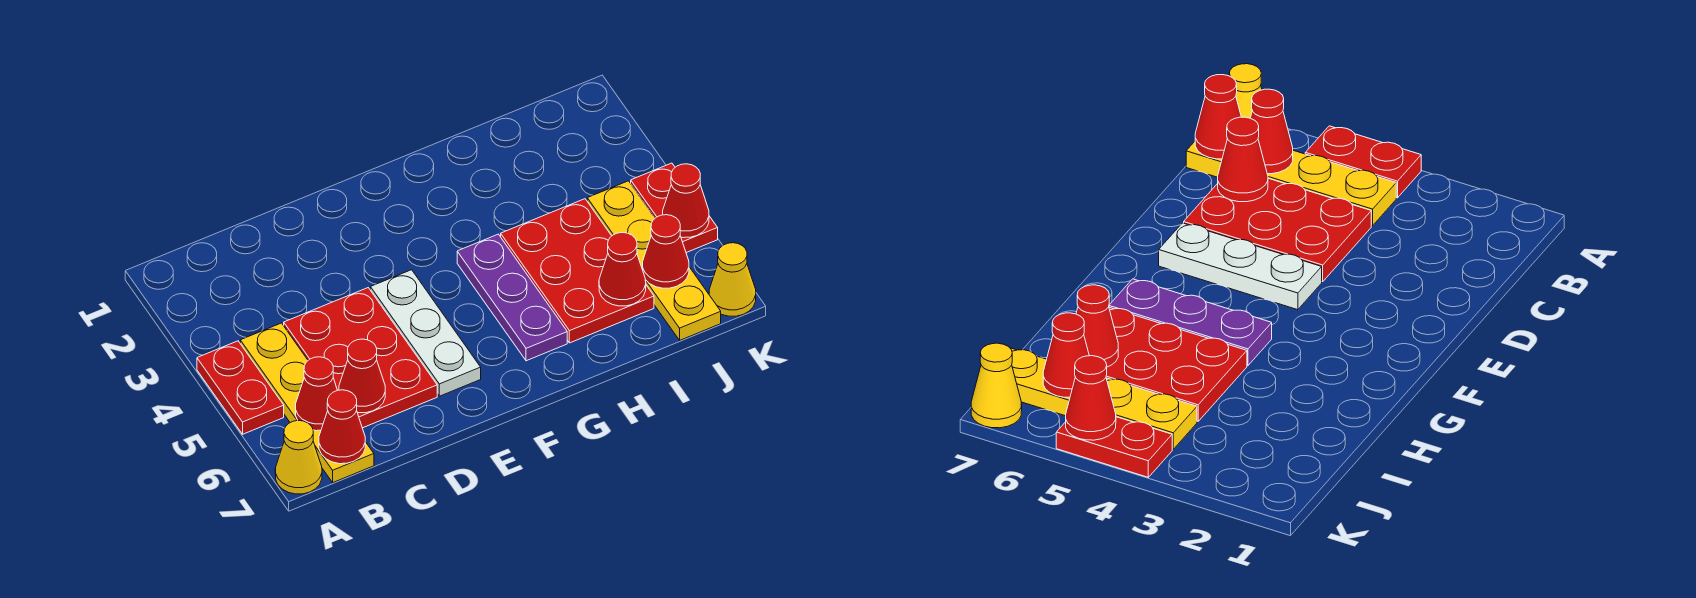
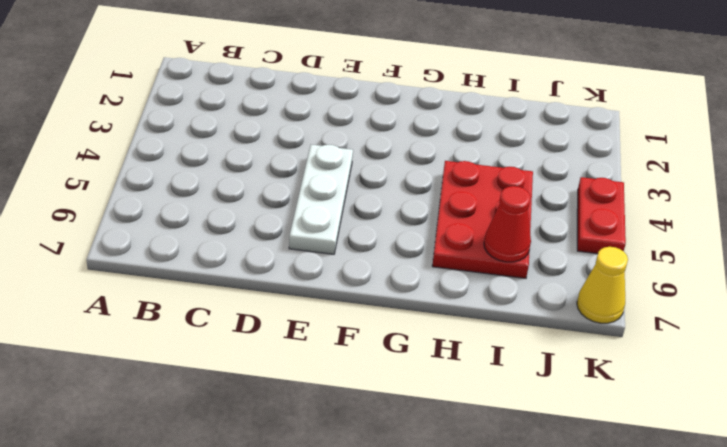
none -> red plate A4:A5 level 1
none -> yellow cone A7 level 1
none -> yellow plate B4:B7 level 1

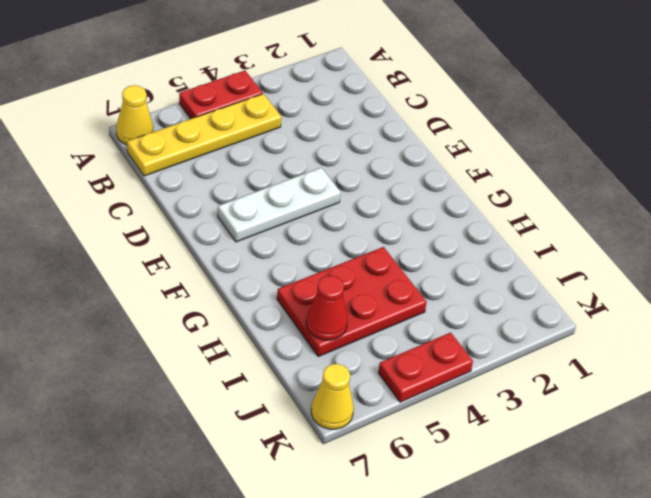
none -> red plate C4:D6 level 1
none -> purple plate G4:G6 level 1
none -> yellow plate J4:J7 level 1

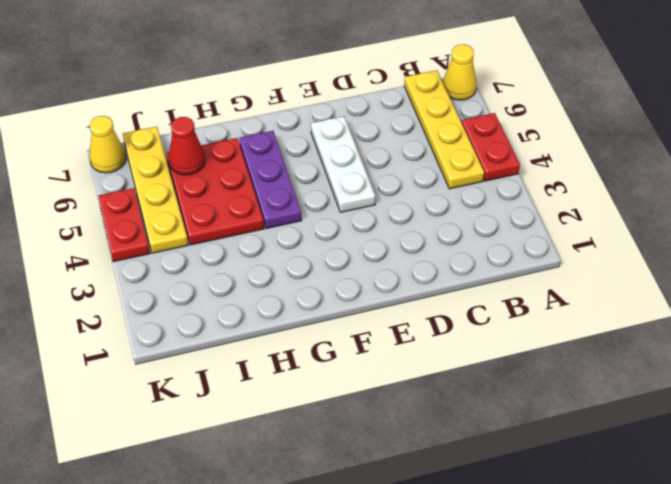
none -> red plate C4:D6 level 1
none -> red cone B6 level 2
none -> red cone B7 level 2

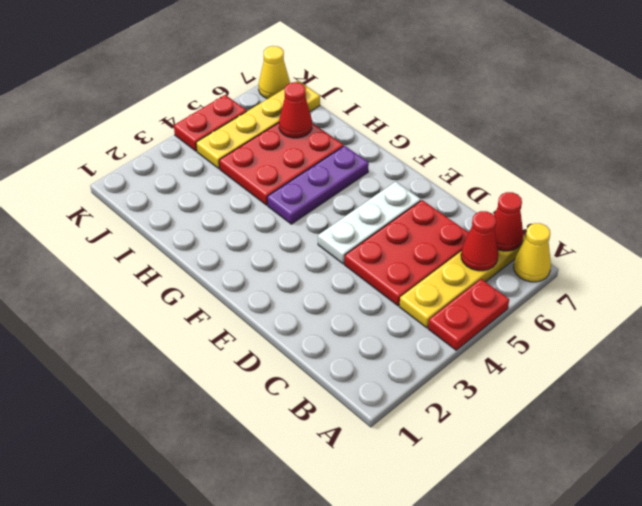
none -> red cone C6 level 2
none -> red cone J6 level 2
none -> red cone K5 level 2

